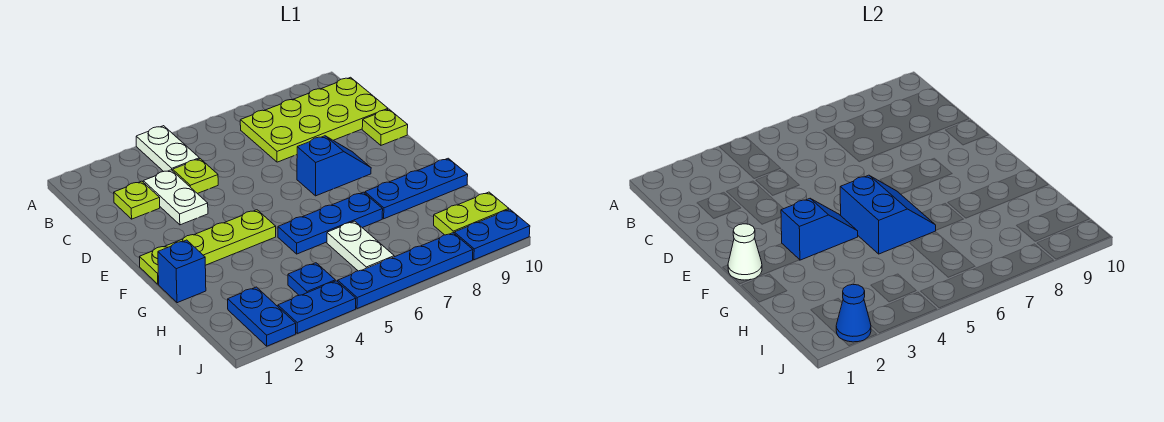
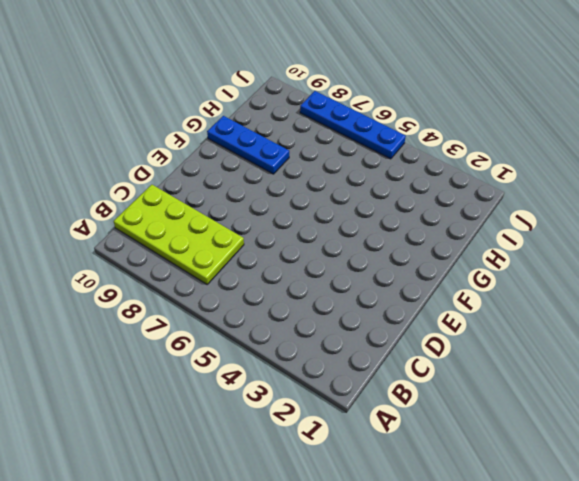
none -> white plate A4:B4 level 1
none -> lime plate C2 level 1
none -> white plate C3:D3 level 1

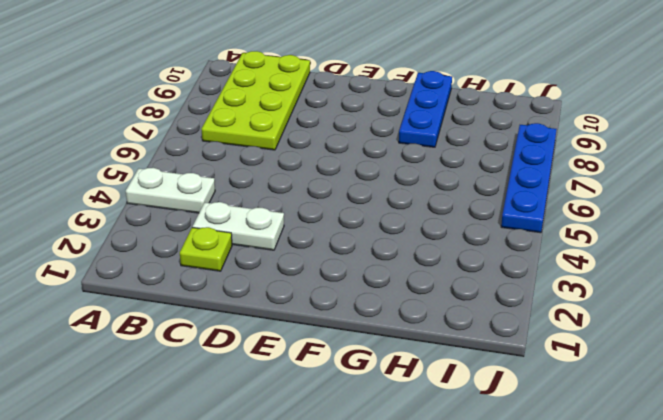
none -> lime plate C4 level 1
none -> lime plate D10 level 1
none -> blue slope E7:E8 level 1 top 7

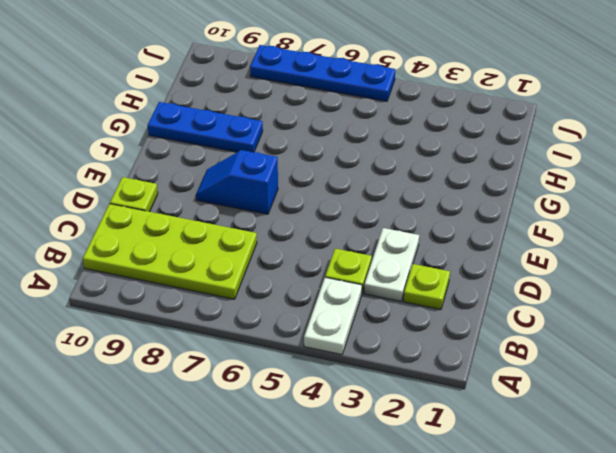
none -> lime plate F1:F4 level 1
none -> blue brick G1 level 1
none -> blue plate G5:G7 level 1

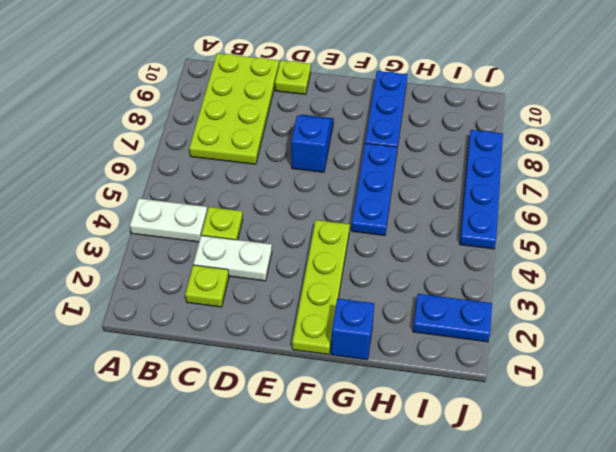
none -> white plate H6:I6 level 1
none -> blue plate I4 level 1
none -> lime plate I9:I10 level 1

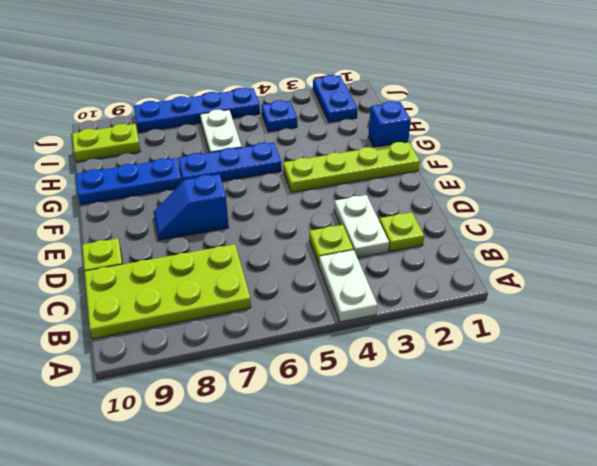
none -> blue plate J3:J4 level 1
none -> blue plate J9:J10 level 1
none -> white cone F1 level 2

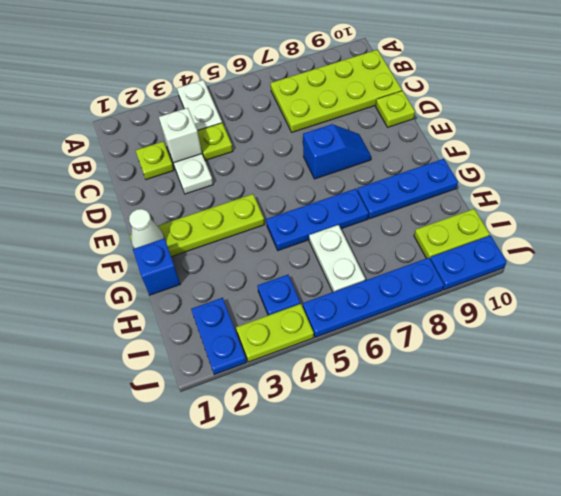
white brick C3 level 2 -> none
lime plate J3:J4 level 1 -> blue plate J3:J4 level 1
none -> blue slope F3:F4 level 2 top 3
none -> blue slope F5:G6 level 2 top 5
none -> blue cone J2 level 2

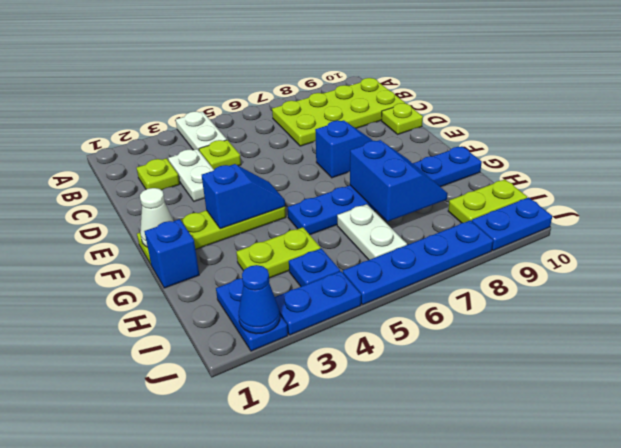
blue slope G7:H8 level 2 top 7 -> blue slope F5:G6 level 2 top 5
lime plate H3:H4 level 1 -> none

